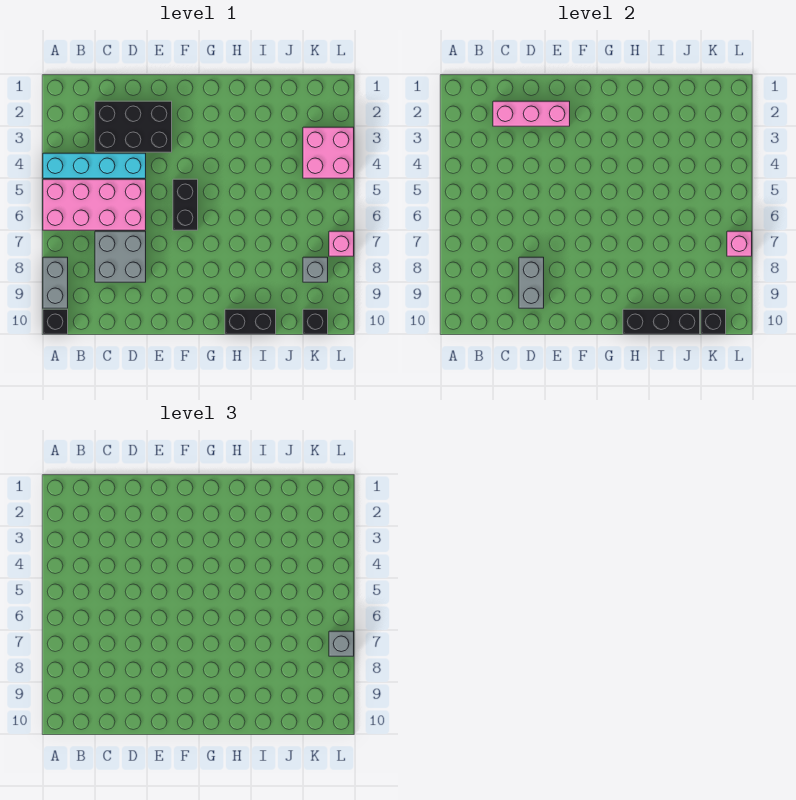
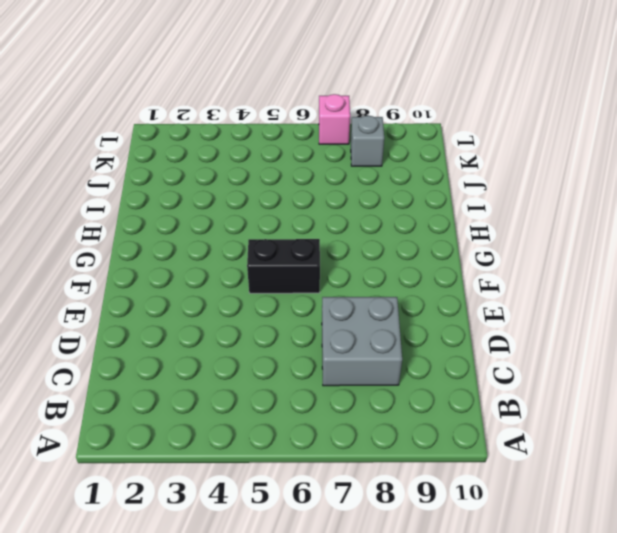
none -> cyan brick A4:D4 level 1
none -> pink brick A5:D6 level 1
none -> grey brick A8:A9 level 1

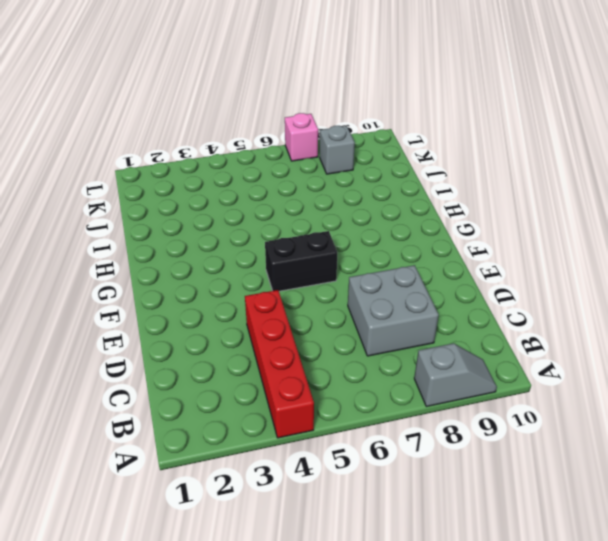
red brick A4:D4 level 1 -> cyan brick A4:D4 level 1
grey slope A8:A9 level 1 top 8 -> grey brick A8:A9 level 1
none -> pink brick A5:D6 level 1
none -> black brick A10 level 1
none -> black brick C2:E3 level 1

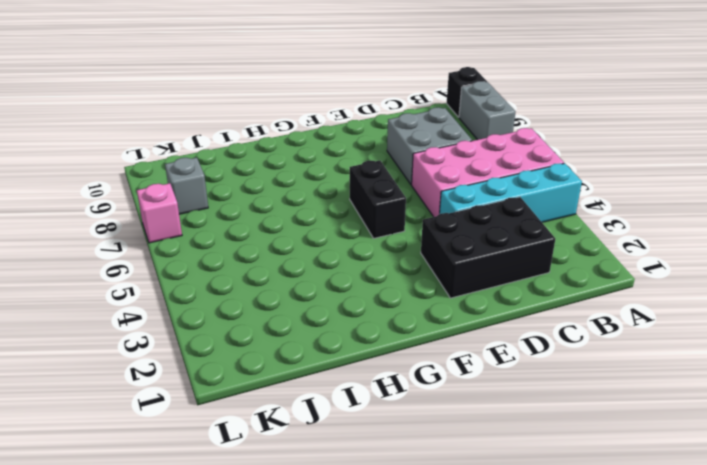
none -> black brick H10:I10 level 1
none -> pink brick K3:L4 level 1
none -> black brick K10 level 1

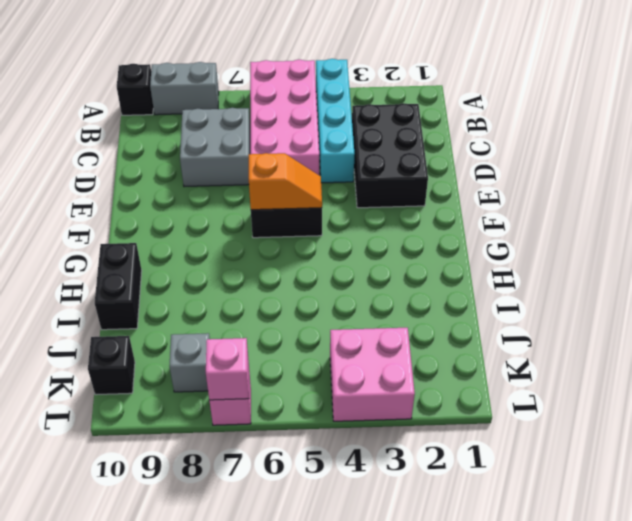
orange slope F5:F6 level 2 top 6 -> none
none -> pink brick C2:E2 level 2
none -> grey brick D8:D9 level 2
none -> black brick H10:J10 level 2

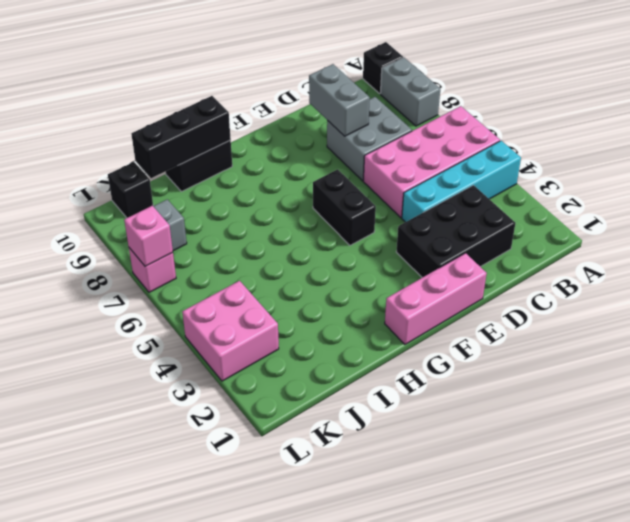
pink brick E1:G1 level 1 -> pink brick C2:E2 level 2
none -> black brick K10 level 2
none -> grey brick L7 level 3

